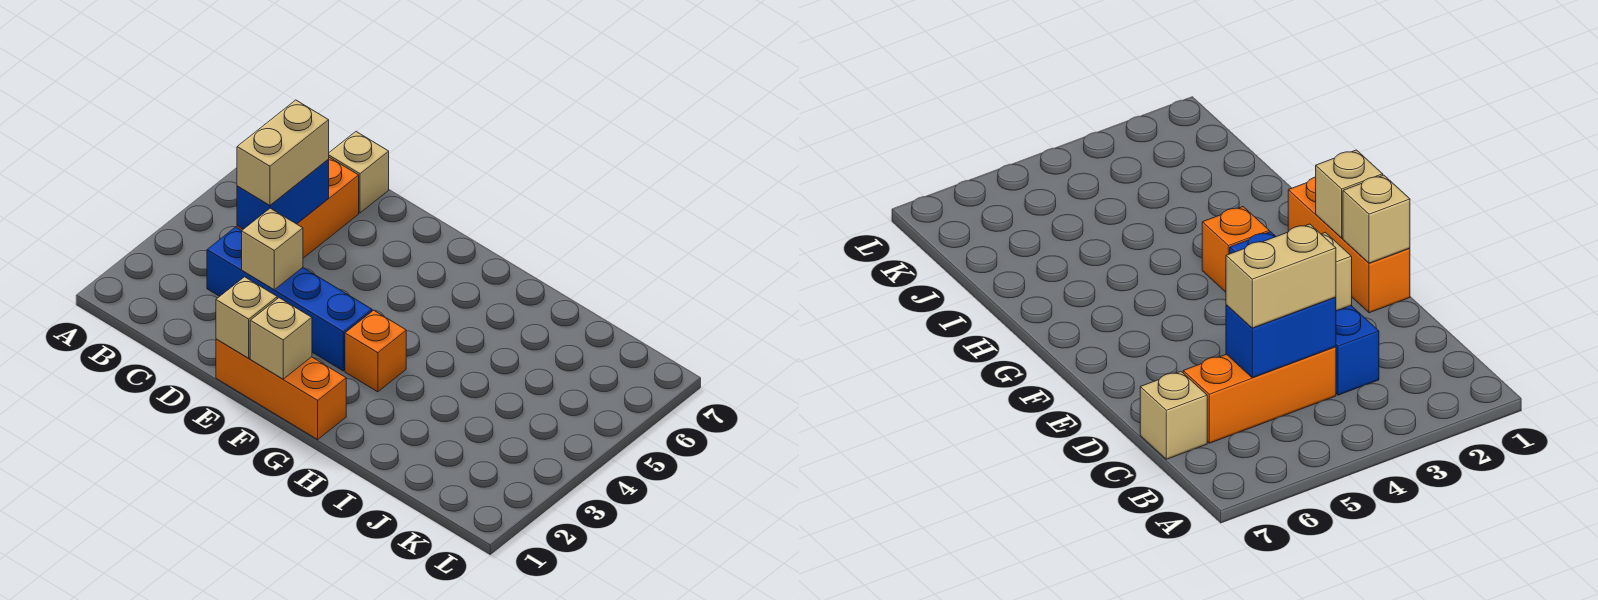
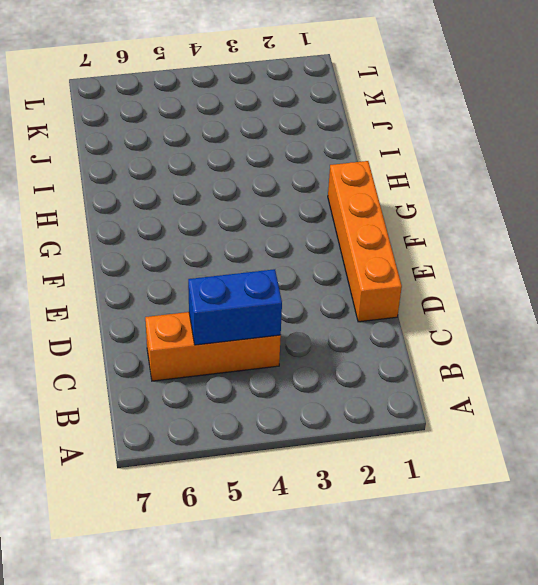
orange brick D1:G1 level 1 -> orange brick E1:G1 level 1
none -> blue brick C3:F3 level 1
none -> tan brick C7 level 1

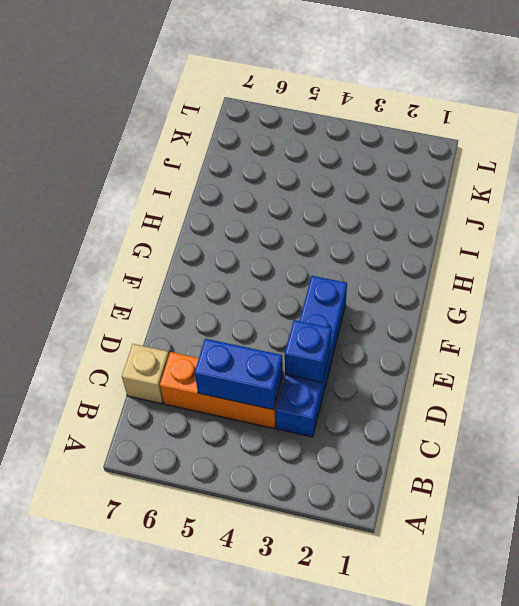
blue brick D3 level 2 -> tan brick D3 level 2
none -> orange brick E1:G1 level 1
none -> orange brick G3 level 1

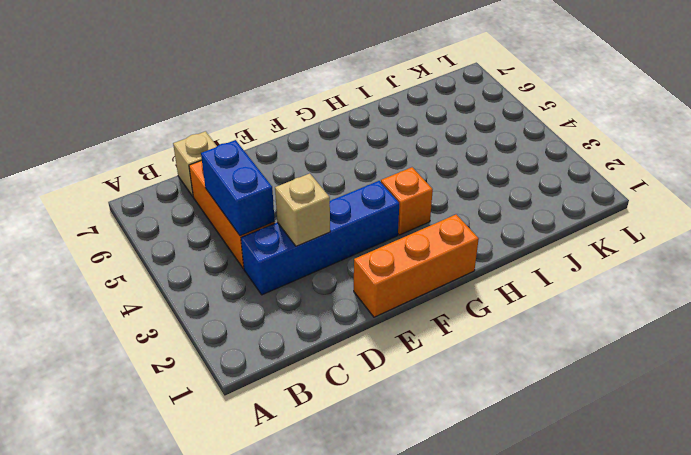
none -> tan brick E1 level 2
none -> tan brick F1 level 2

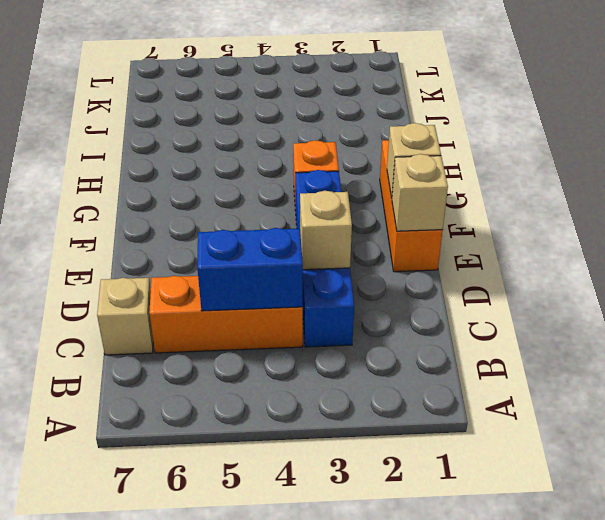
none -> tan brick C4:C5 level 3

